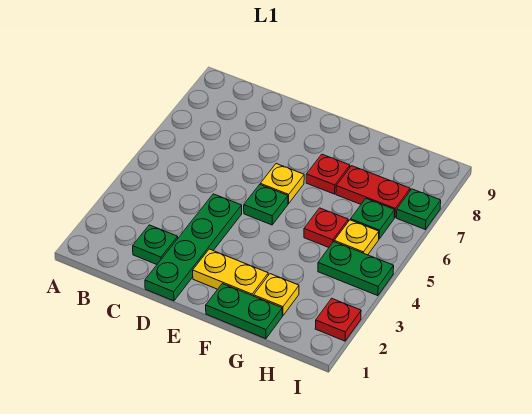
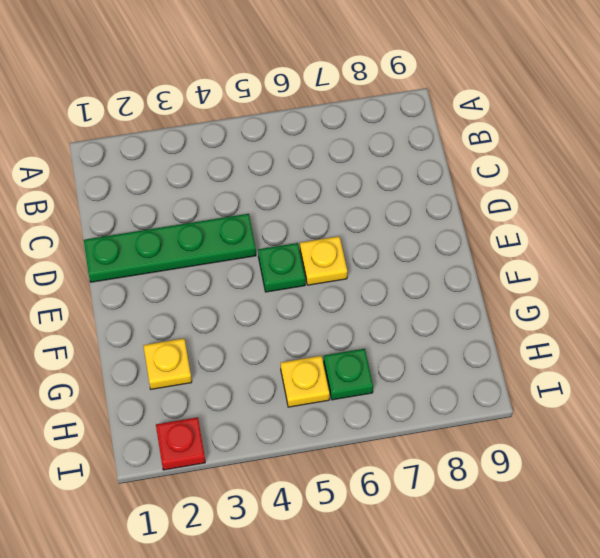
none -> green plate C2 level 1
none -> yellow plate E2:F2 level 1
none -> green plate F1:G1 level 1

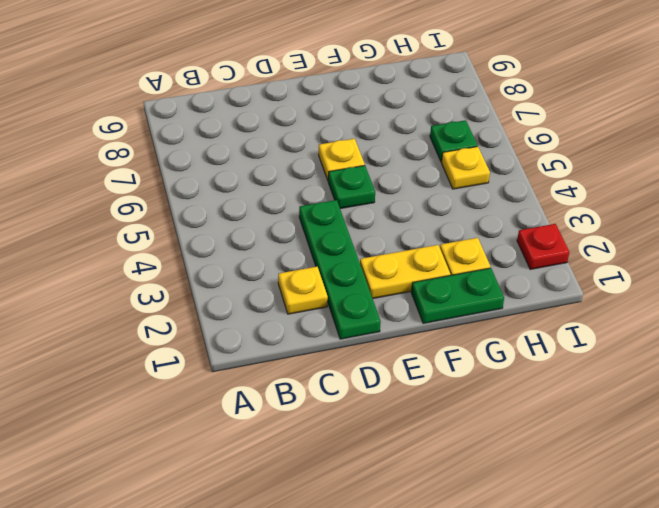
yellow plate C2 level 1 -> green plate C2 level 1
none -> red plate F7 level 1
none -> red plate G5 level 1
none -> red plate G7:H7 level 1

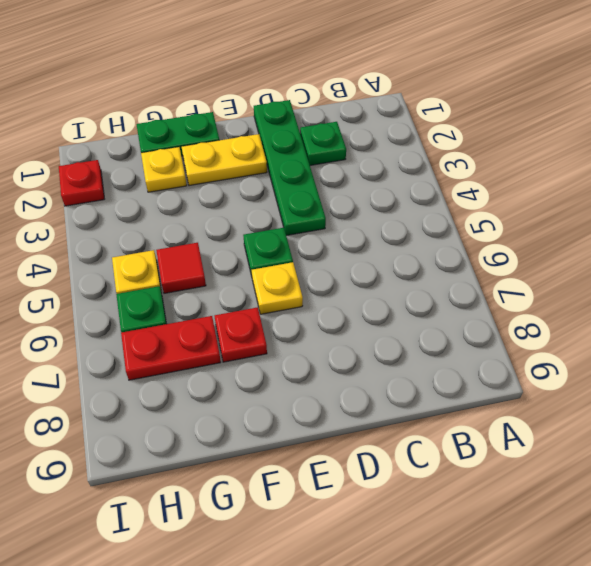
red tile G5 level 1 -> red plate G5 level 1
none -> green plate H4:I4 level 1
none -> green plate I7 level 1

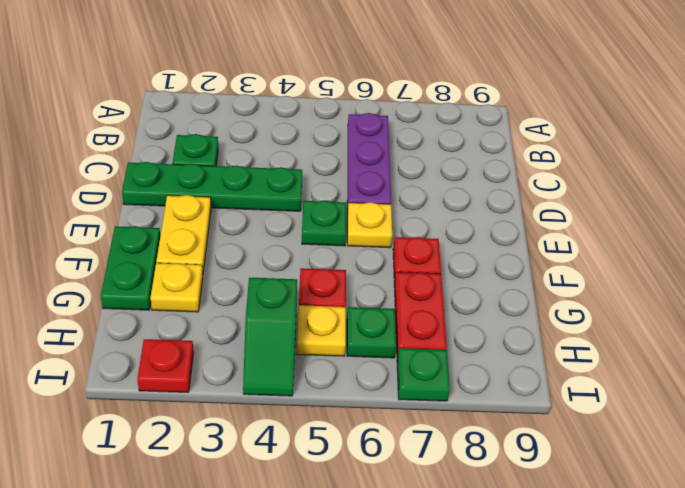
purple plate B6:D6 level 1 -> none
green slope H4:I4 level 1 top H -> green plate H4:I4 level 1

